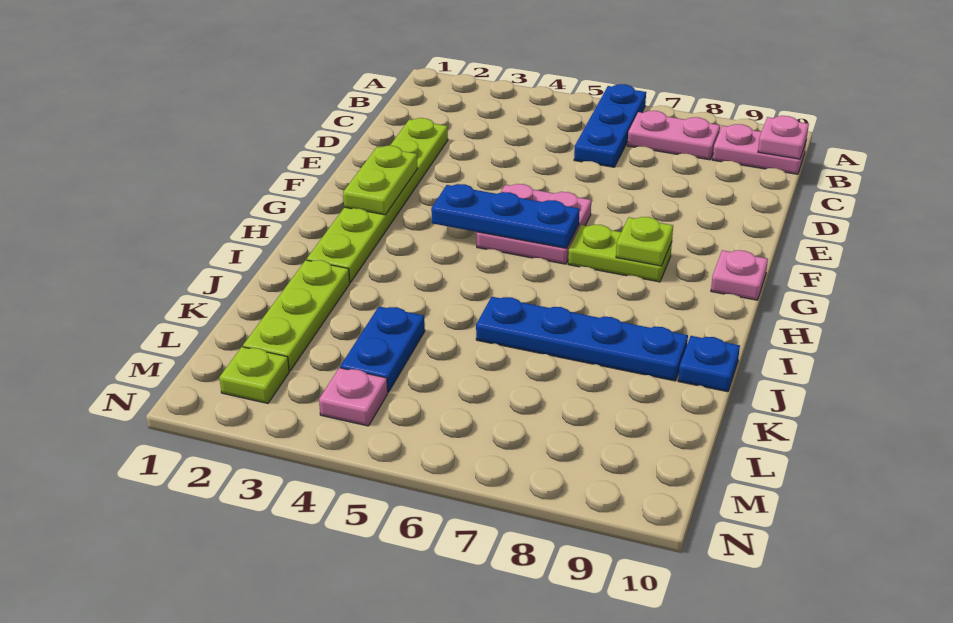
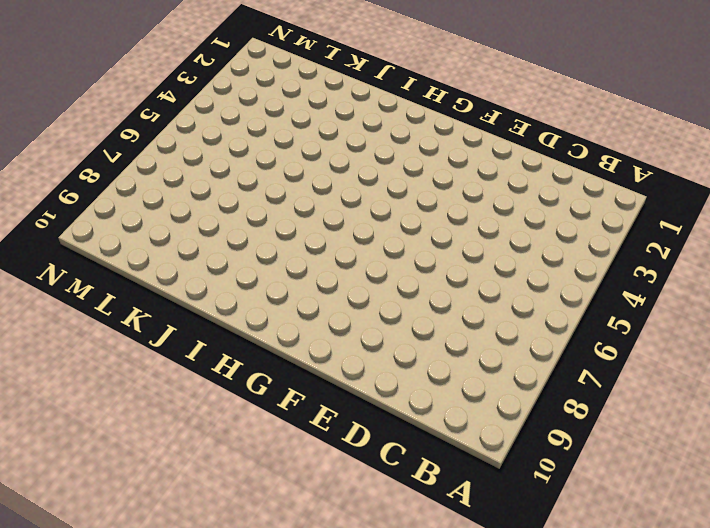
none -> blue plate A6:C6 level 1
none -> pink plate B7:B8 level 1
none -> pink plate B9:B10 level 1

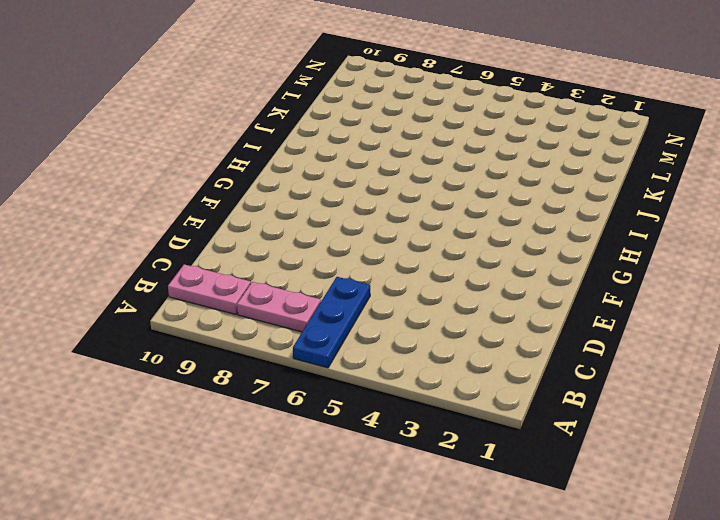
none -> lime plate D2:I2 level 1
none -> pink plate F5:G6 level 1
none -> lime plate G7:G8 level 1

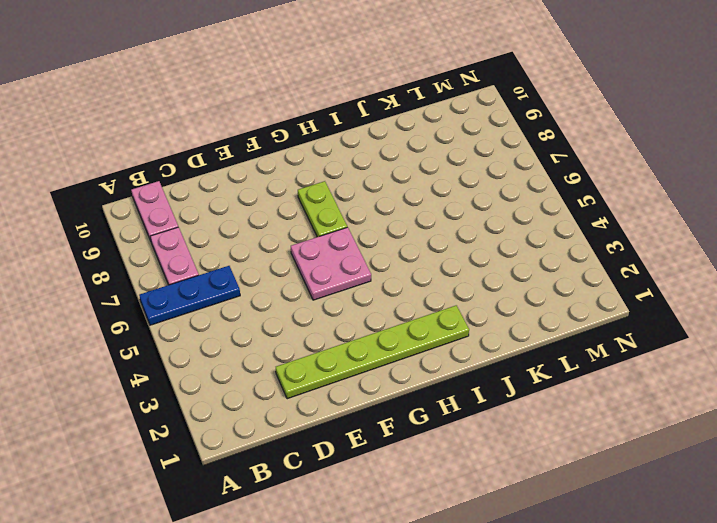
none -> pink plate G10 level 1
none -> lime plate J2:L2 level 1
none -> blue plate J6:J9 level 1

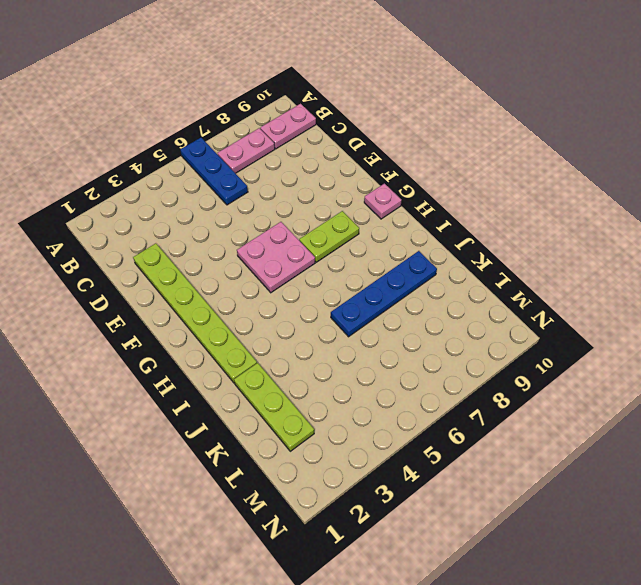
none -> blue plate J10 level 1
none -> blue plate K4:L4 level 1
none -> lime plate M2 level 1

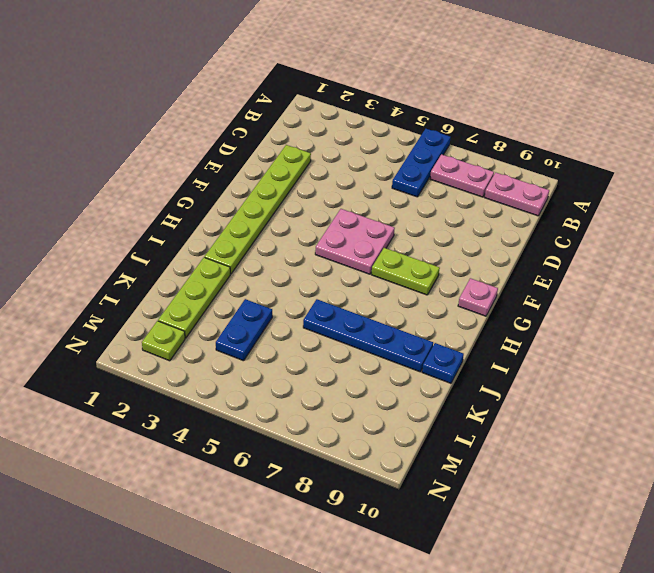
none -> pink plate M4 level 1
none -> pink plate B10 level 2
none -> lime plate F2:G2 level 2

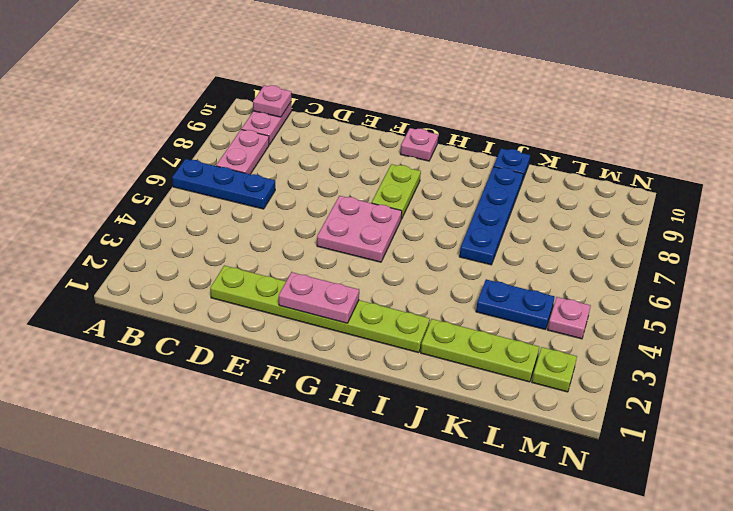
pink plate F2:G2 level 2 -> lime plate F2:G2 level 2
none -> blue plate G4:G6 level 2
none -> lime plate G8 level 2

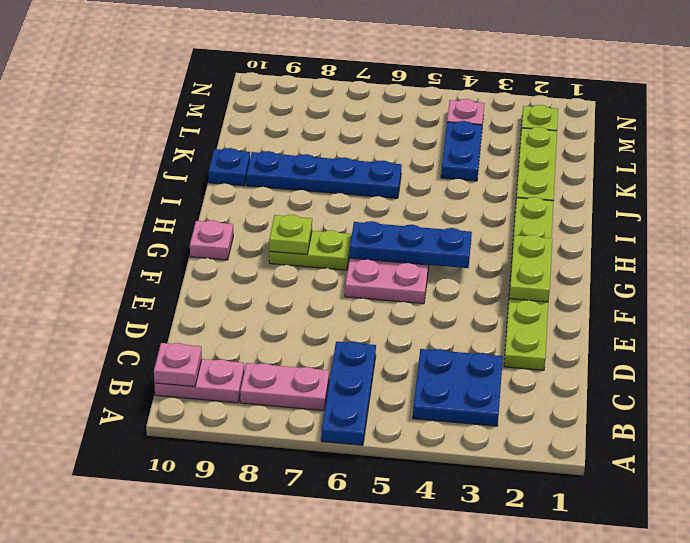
blue plate B3:C4 level 1 -> none

